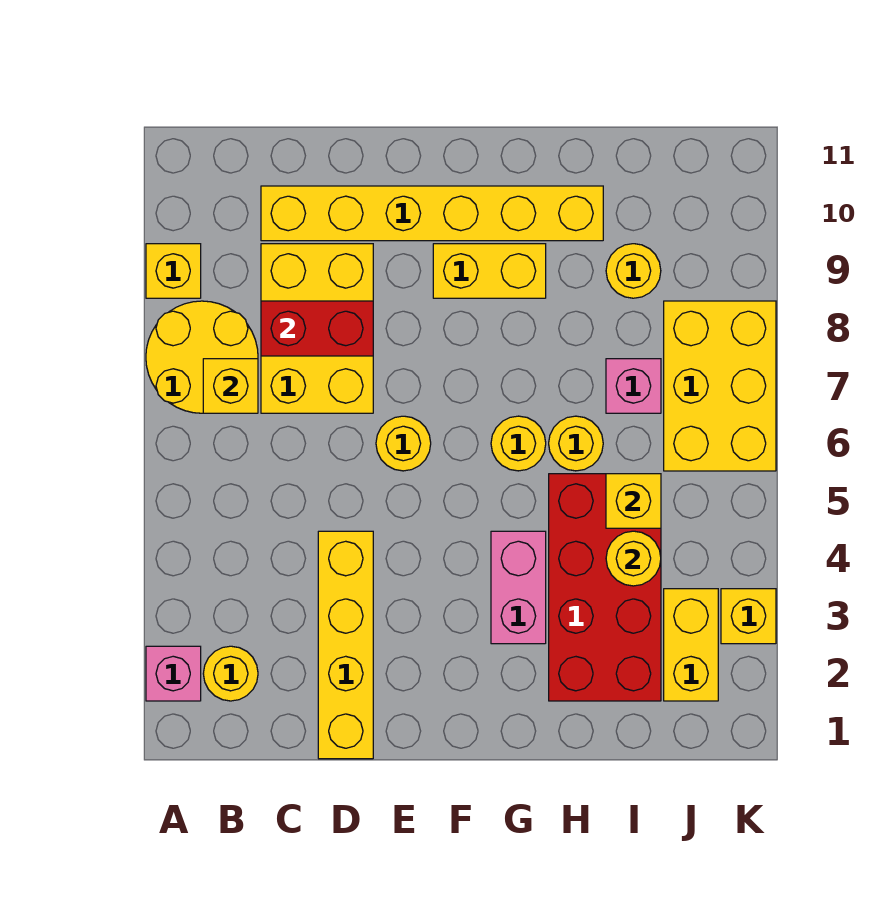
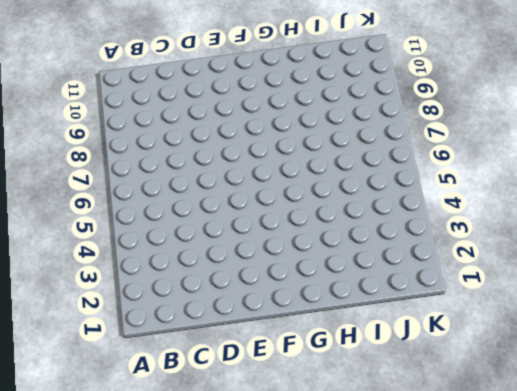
none -> pink brick A2 level 1
none -> yellow round brick A7:B8 level 1
none -> yellow brick A9 level 1

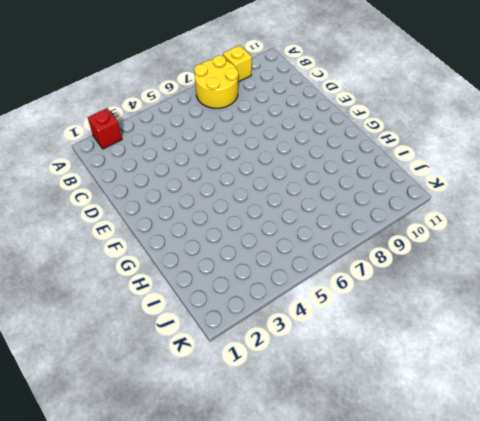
red brick A2 level 1 -> pink brick A2 level 1
none -> yellow round brick B2 level 1
none -> yellow brick C7:D9 level 1
none -> yellow brick C10:H10 level 1

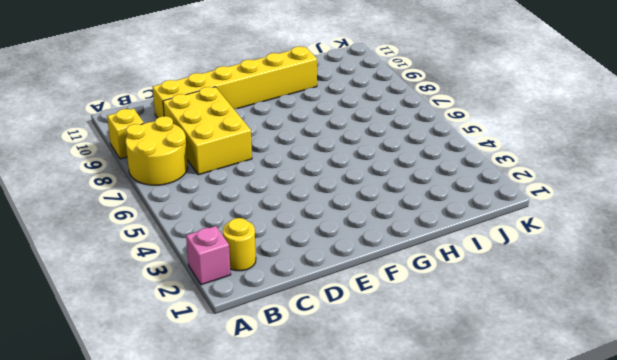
none -> yellow brick D1:D4 level 1
none -> yellow round brick E6 level 1
none -> yellow brick F9:G9 level 1

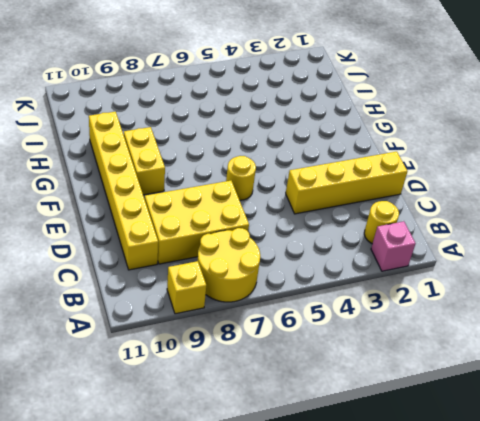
none -> pink brick G3:G4 level 1
none -> yellow round brick G6 level 1
none -> red brick H2:I5 level 1

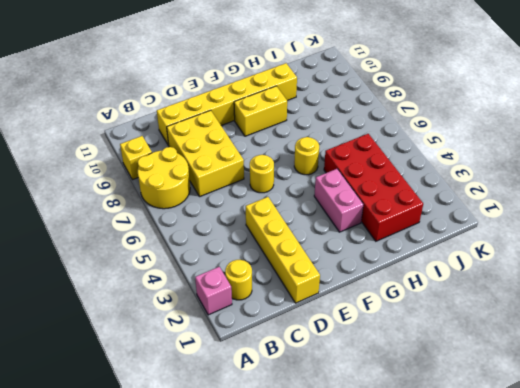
none -> yellow round brick H6 level 1
none -> pink brick I7 level 1
none -> yellow round brick I9 level 1

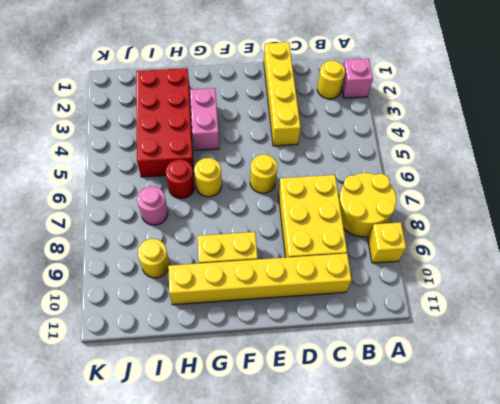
red round brick H6 level 1 -> yellow round brick H6 level 1
pink round brick I7 level 1 -> pink brick I7 level 1
none -> yellow brick J2:J3 level 1
none -> yellow brick J6:K8 level 1
none -> yellow brick K3 level 1

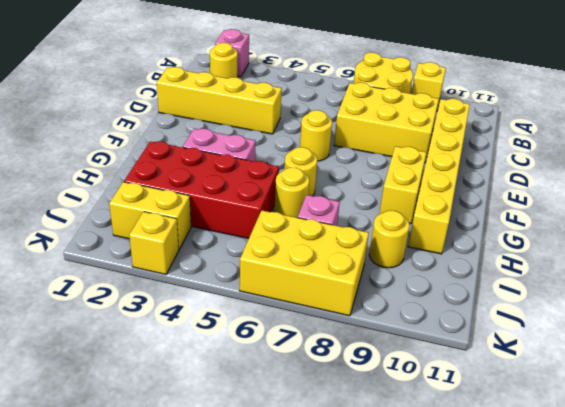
none -> yellow brick B7 level 2
none -> red brick C8:D8 level 2
none -> yellow round brick I4 level 2

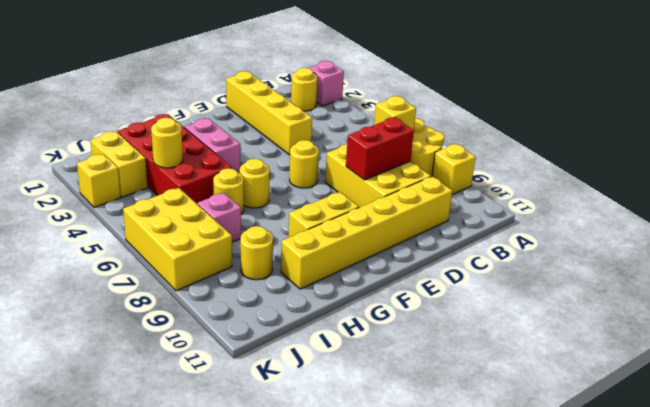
none -> yellow brick I5 level 2

